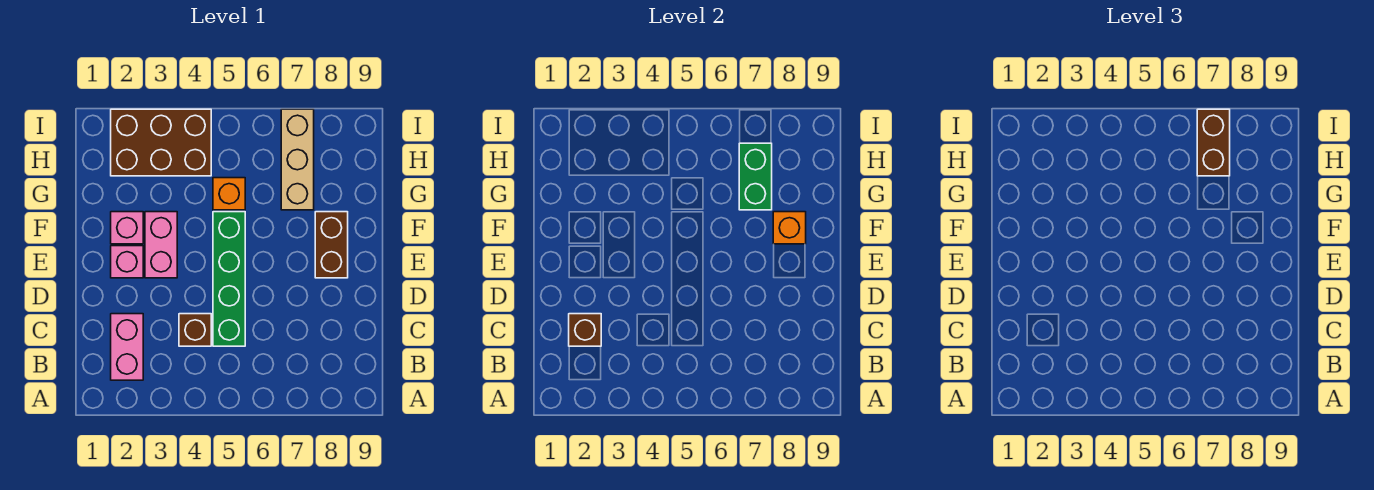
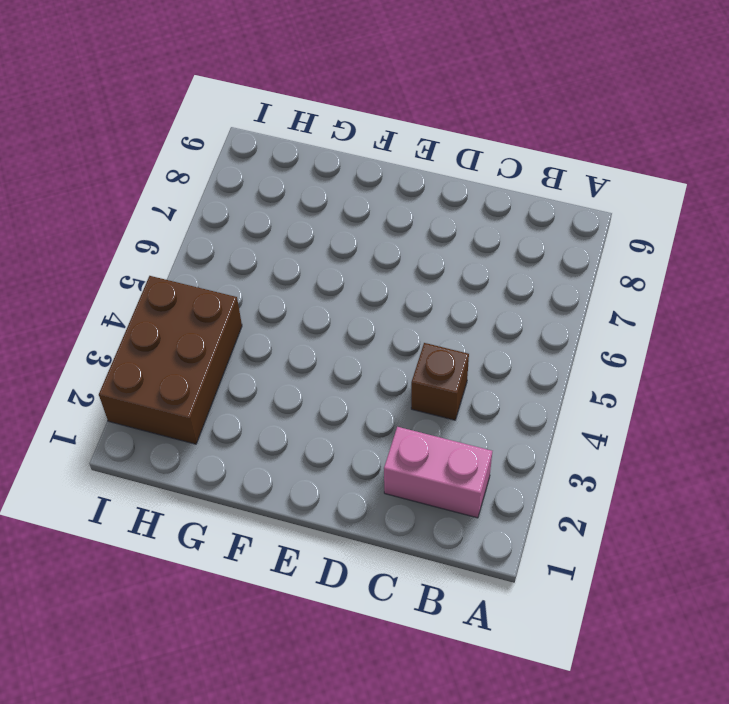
none -> green brick C5:F5 level 1
none -> pink brick E2 level 1
none -> pink brick E3:F3 level 1

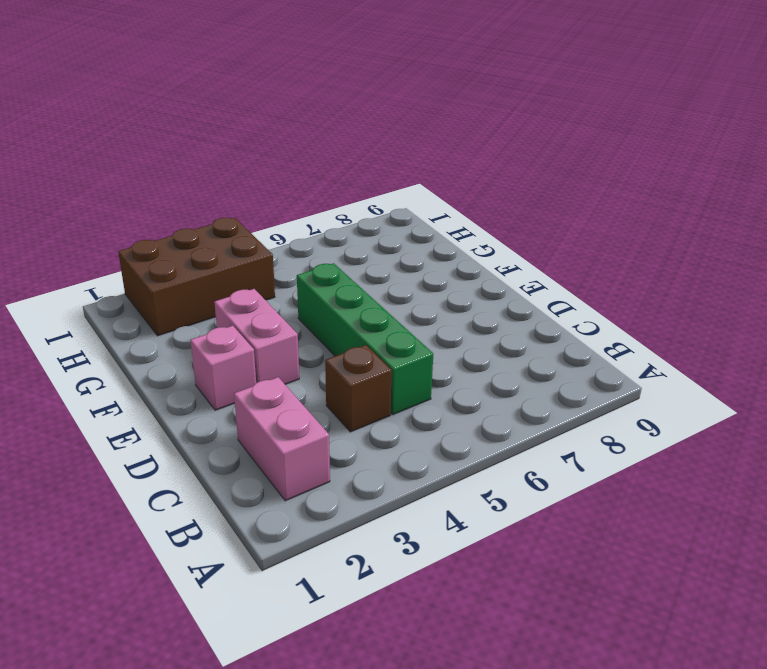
none -> brown brick E8:F8 level 1
none -> pink brick F2 level 1
none -> orange brick G5 level 1

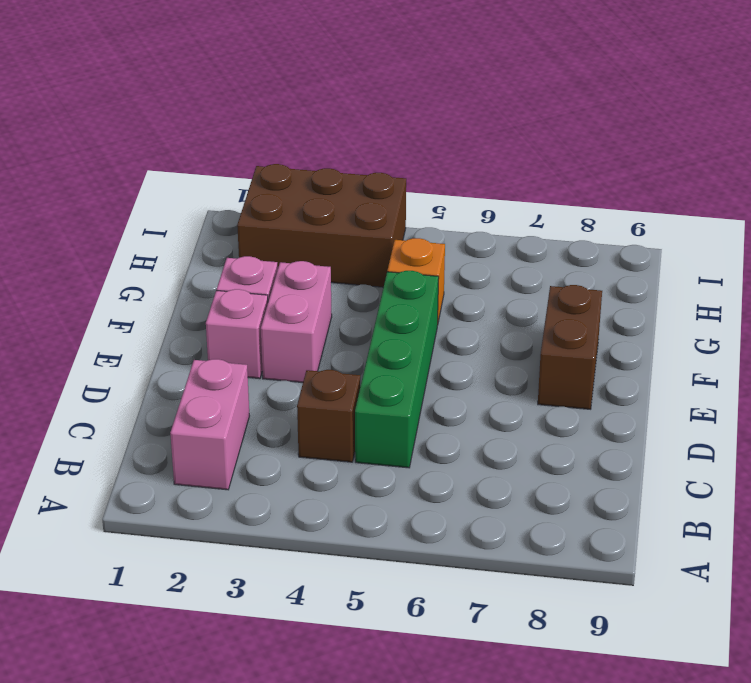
none -> tan brick G7:I7 level 1
none -> brown brick C2 level 2
none -> orange brick F8 level 2

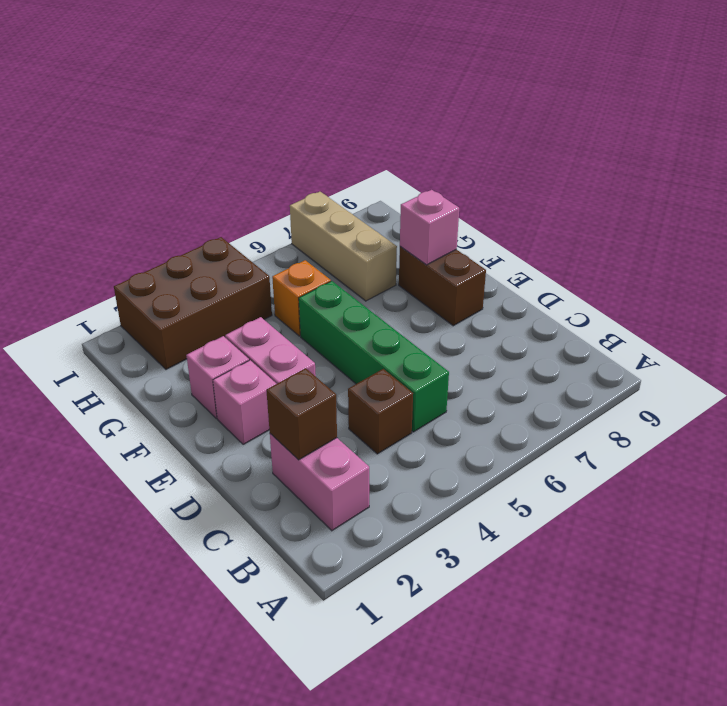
pink brick F8 level 2 -> orange brick F8 level 2
none -> green brick G7:H7 level 2
none -> brown brick H7:I7 level 3

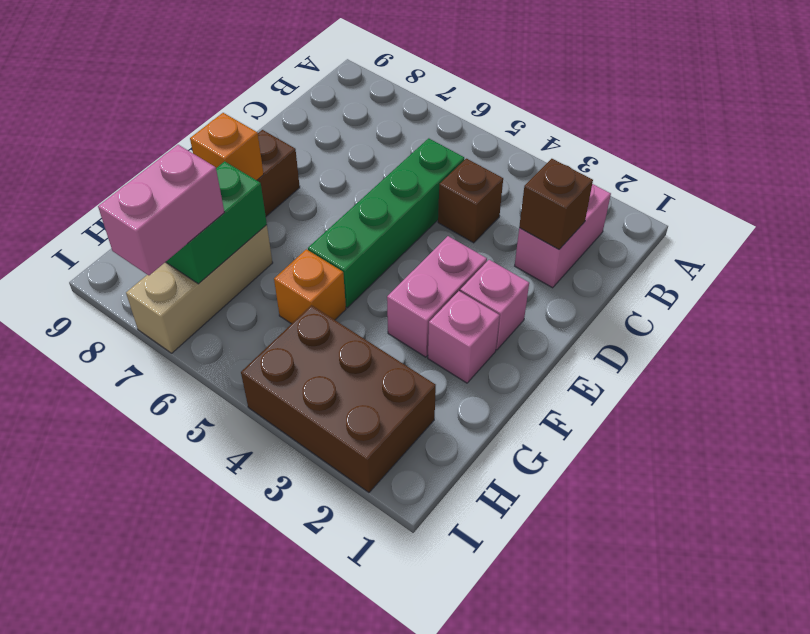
pink brick H7:I7 level 3 -> brown brick H7:I7 level 3

